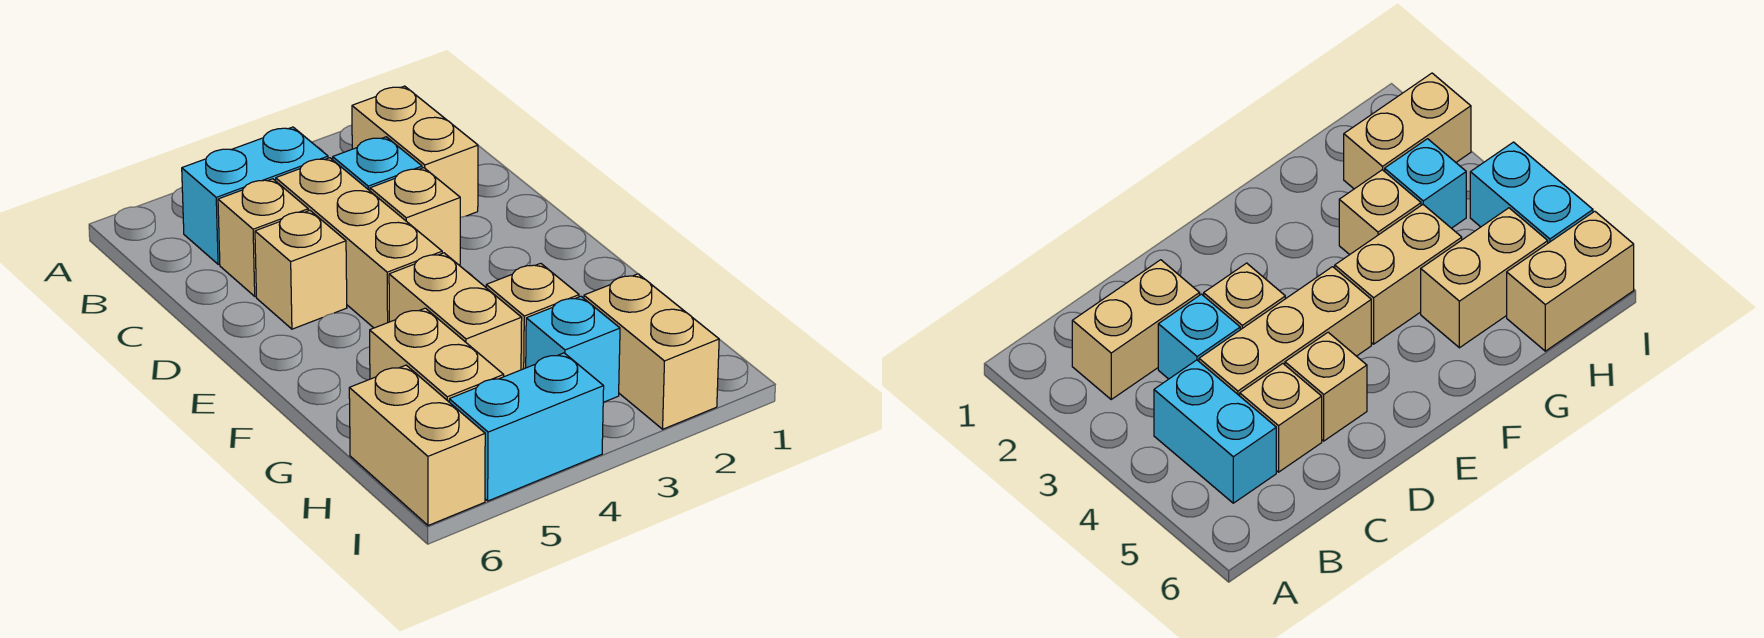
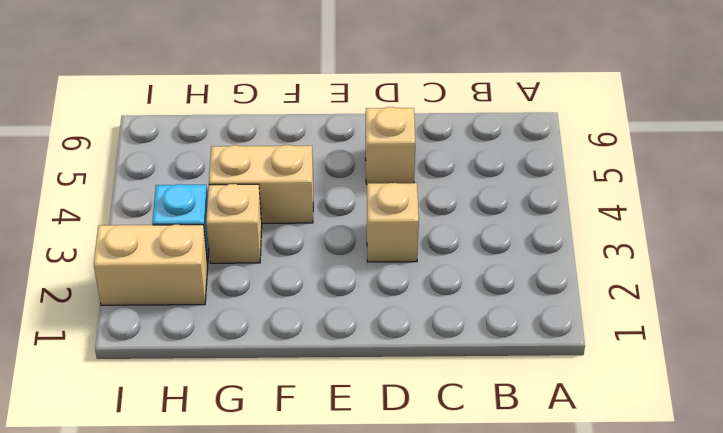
none -> tan brick B2:C2 level 1
none -> cyan brick B4:B5 level 1
none -> cyan brick C3 level 1

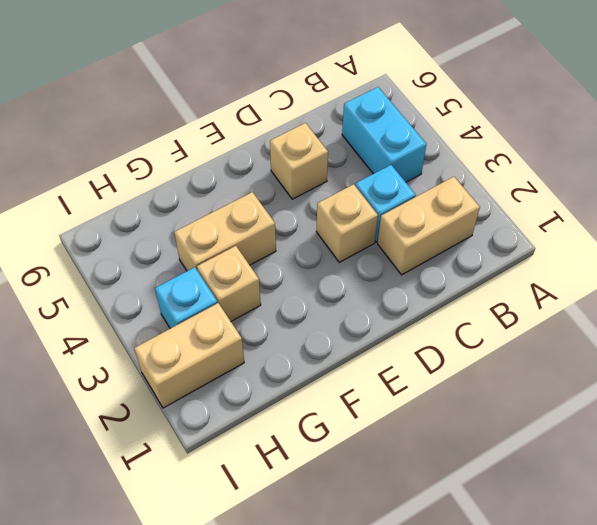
none -> tan brick C4:E4 level 1
none -> tan brick C5 level 1
none -> tan brick G5:H5 level 1

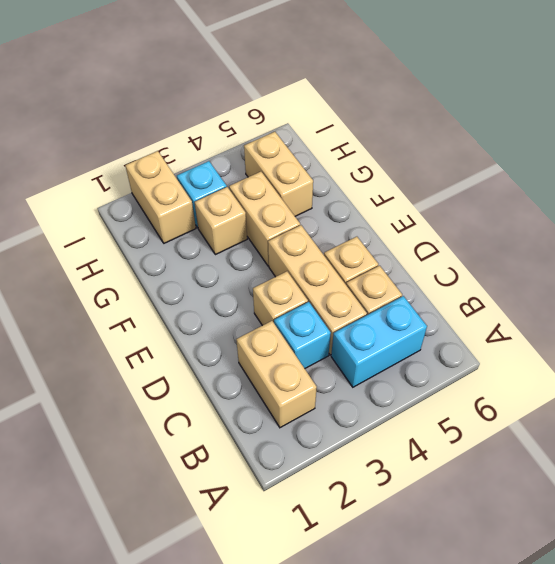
none -> tan brick H6:I6 level 1
none -> cyan brick I4:I5 level 1

